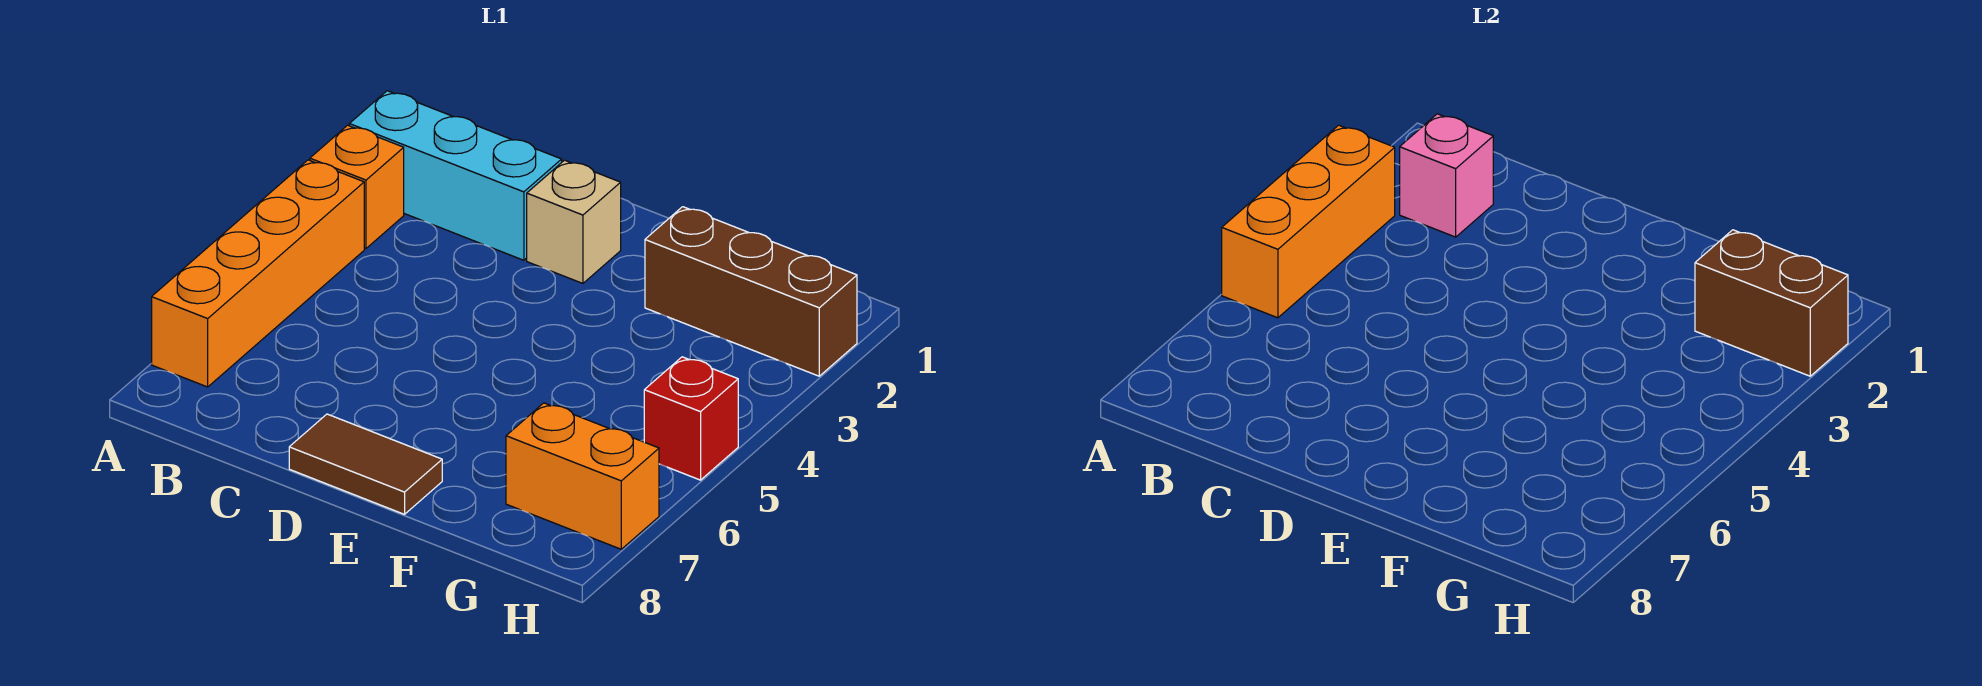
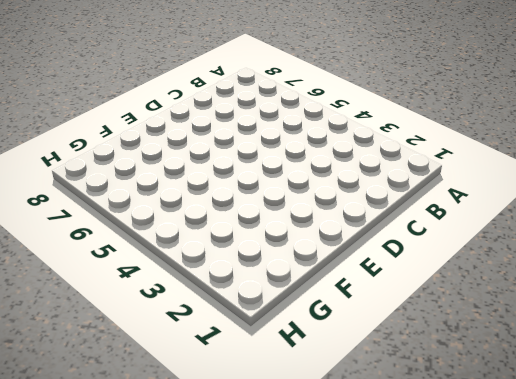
none -> cyan brick A2:C2 level 1
none -> orange brick A3 level 1

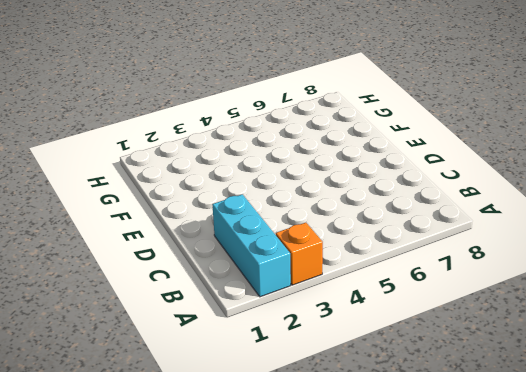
none -> orange brick A4:A7 level 1
none -> tan brick D2 level 1

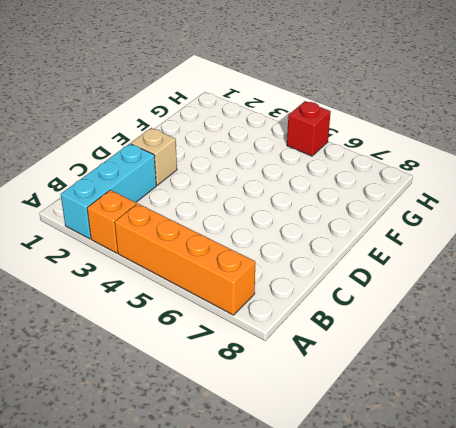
none -> brown tile D8:E8 level 1
none -> brown brick F2:H2 level 1

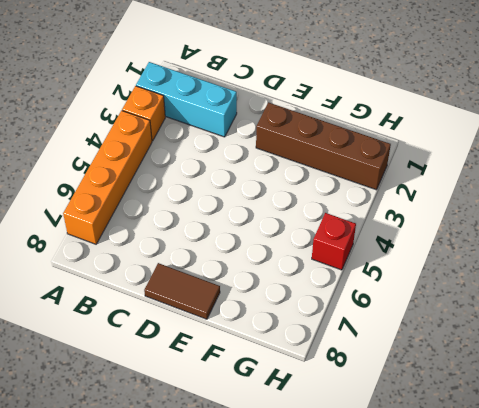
brown brick E2:H2 level 1 -> brown brick F2:H2 level 1
none -> tan brick D2 level 1
none -> orange brick G7:H7 level 1

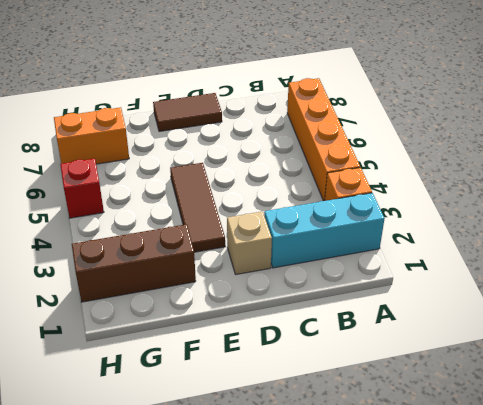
brown tile E3:E5 level 1 -> none
none -> orange brick A3:A5 level 2
none -> pink brick B2 level 2

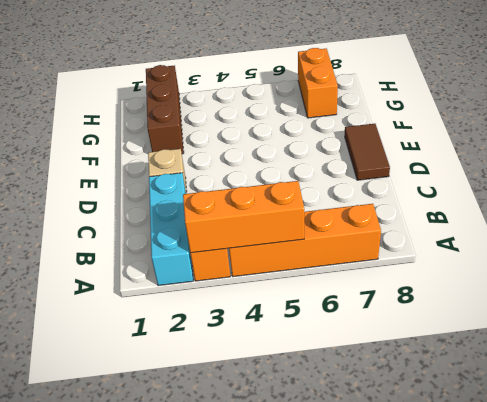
none -> red brick H5 level 1
none -> pink brick B2 level 2

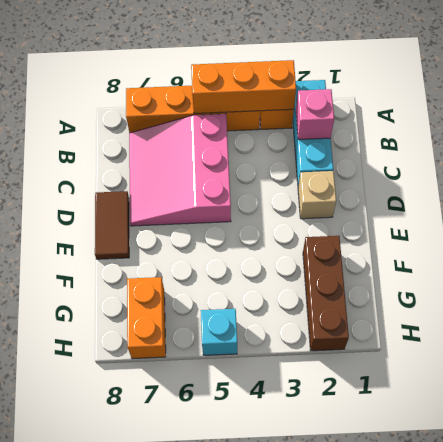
pink slope B5:D7 level 1 top 5 -> none
cyan brick H5 level 1 -> red brick H5 level 1
none -> brown brick G2:H2 level 2

